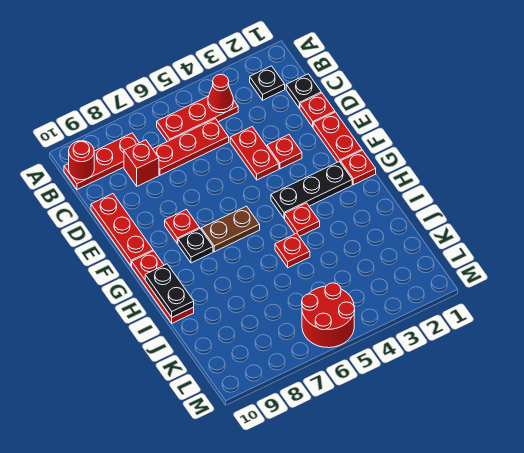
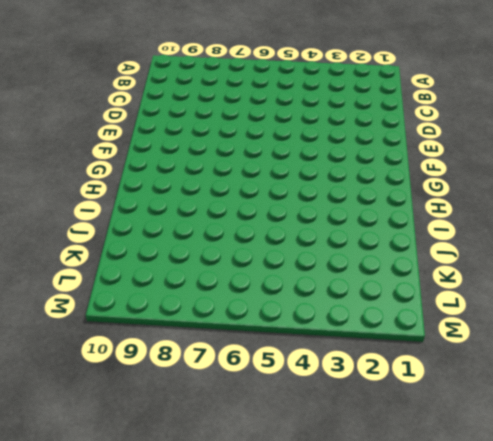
none -> black plate B2 level 1
none -> red plate B4:B6 level 1
none -> red plate B8:B10 level 1

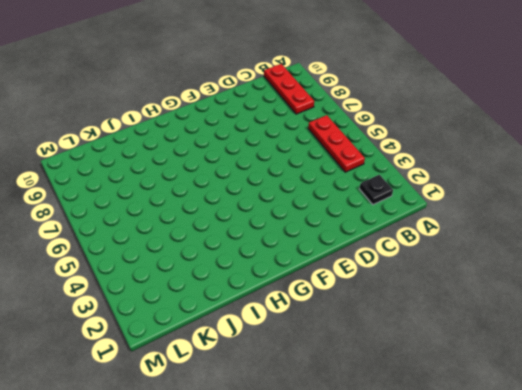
none -> black plate C1 level 1
none -> red plate C5:C7 level 1
none -> red brick C8 level 1

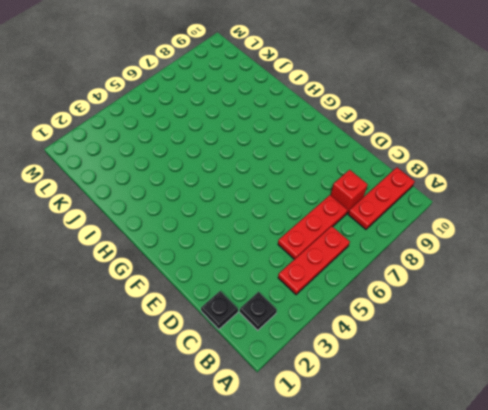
none -> red plate D1 level 1
none -> red plate D4:E4 level 1
none -> red plate D10:F10 level 1

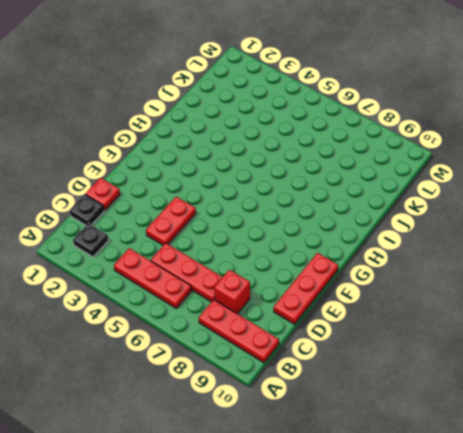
none -> red plate E1:F1 level 1
none -> red plate E3 level 1
none -> red plate F8 level 1

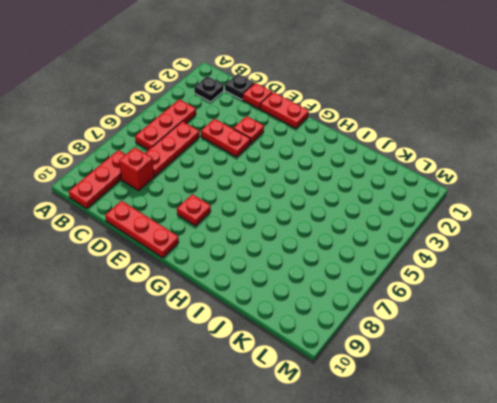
none -> red plate G1 level 1
none -> black plate G2:G4 level 1
none -> brown plate G6:G7 level 1

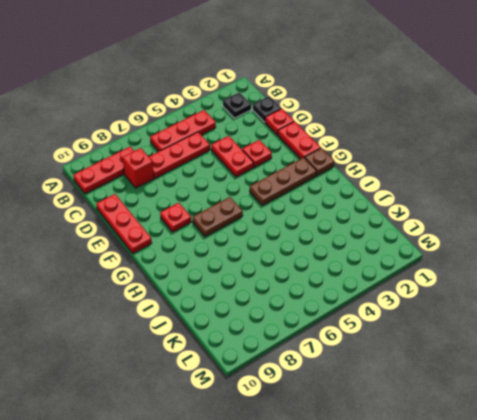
brown plate G1 level 1 -> red plate G1 level 1
brown plate G2:G4 level 1 -> black plate G2:G4 level 1
none -> black plate G8 level 1
none -> red plate G10:I10 level 1
none -> red plate H4 level 1

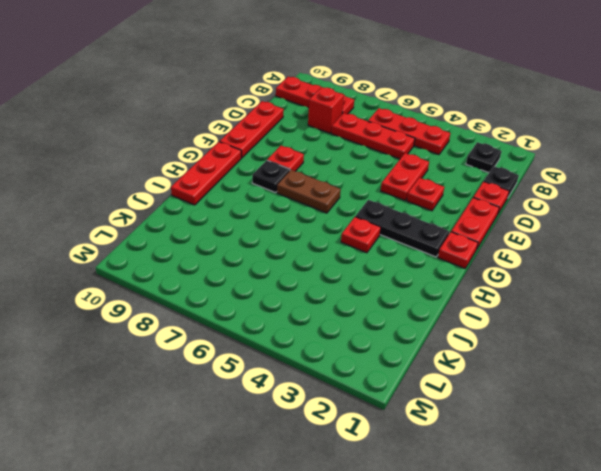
none -> red plate I5 level 1
none -> red round brick L5:M6 level 1
none -> red cone B4 level 2

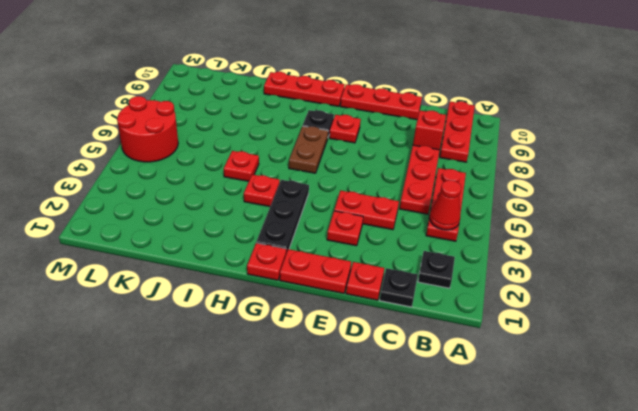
none -> red round brick B10 level 2
none -> black plate H10:I10 level 2

